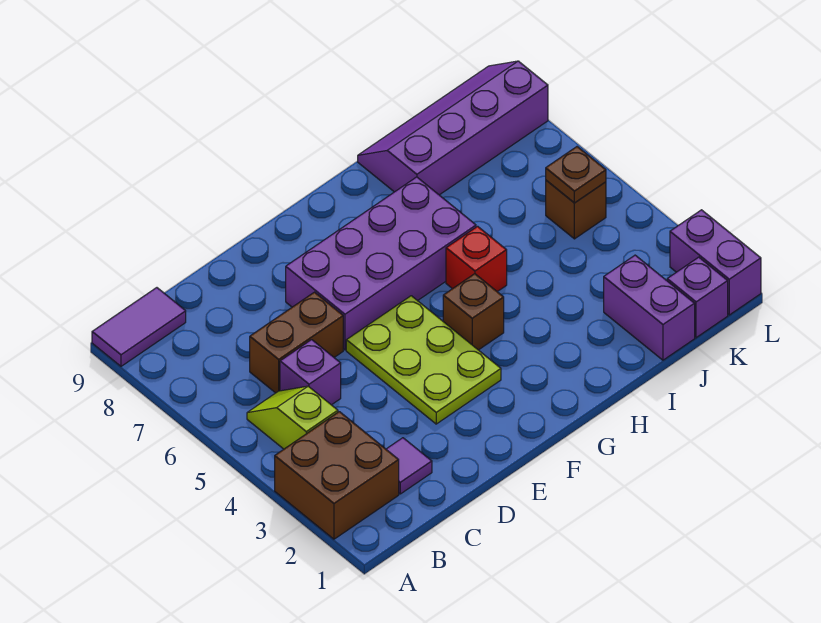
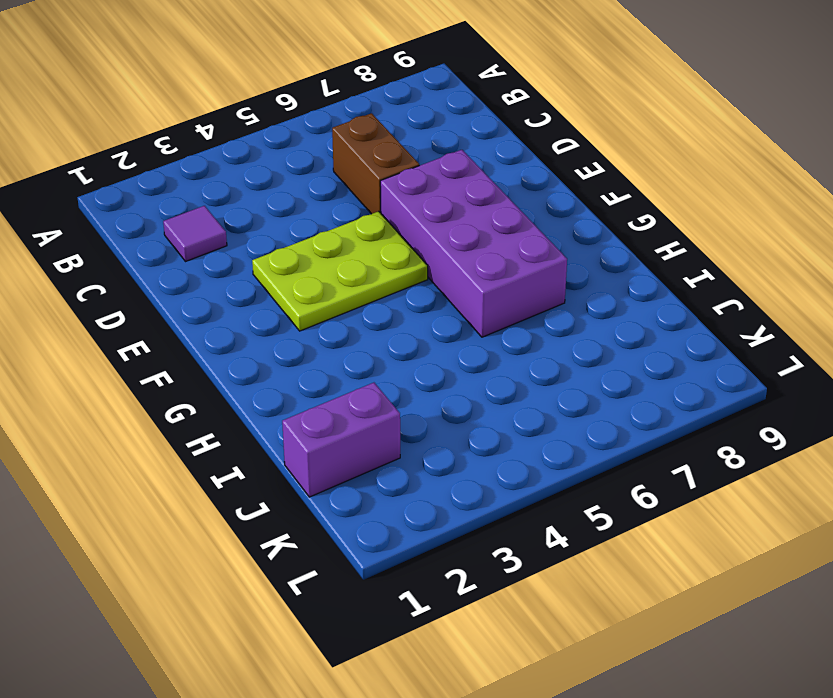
none -> brown brick A2:B3 level 1
none -> purple tile A9:B9 level 1
none -> lime slope B4:B5 level 1 top 4

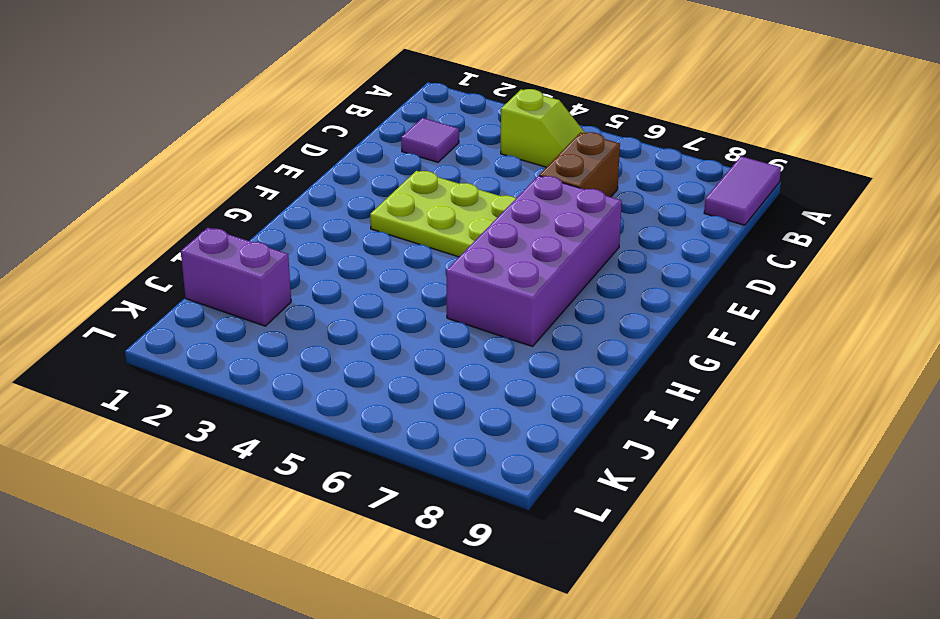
none -> brown brick A2:B3 level 1
none -> purple brick C5 level 1
none -> brown brick G4 level 1

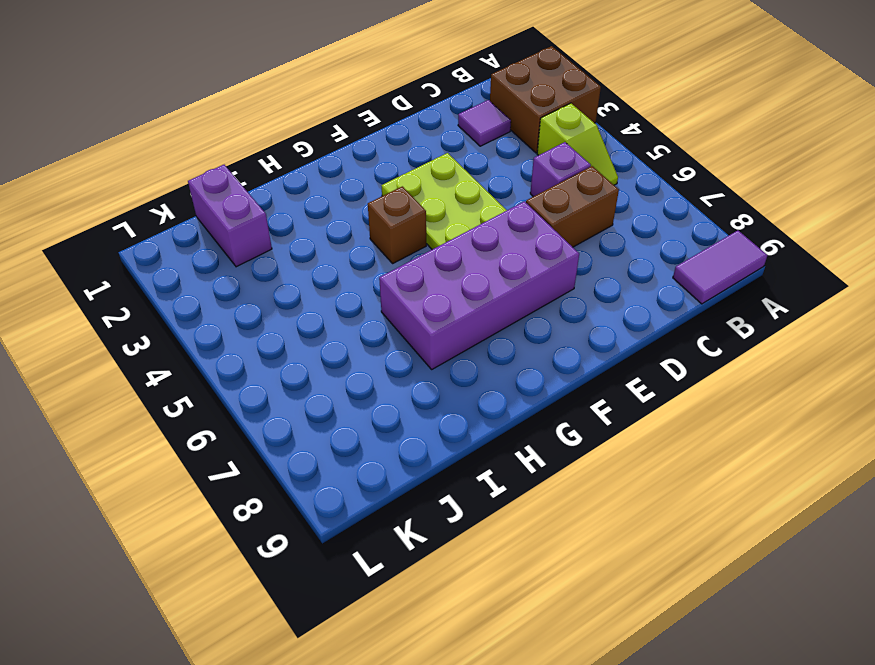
none -> red brick H5 level 1
none -> purple slope I8:L9 level 1 top 8
none -> purple brick K1 level 1

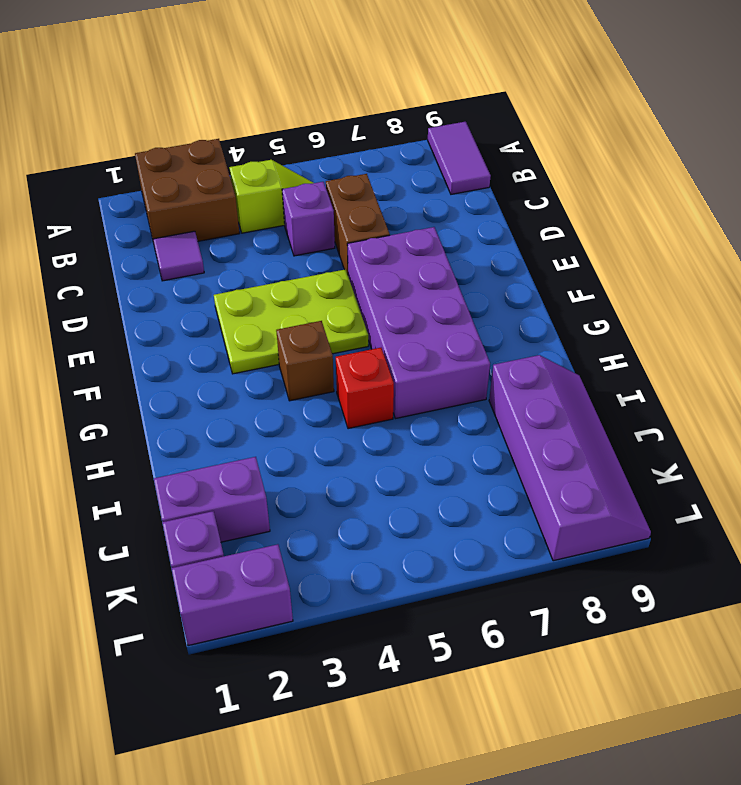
none -> brown brick K5 level 1
none -> brown plate K5 level 2

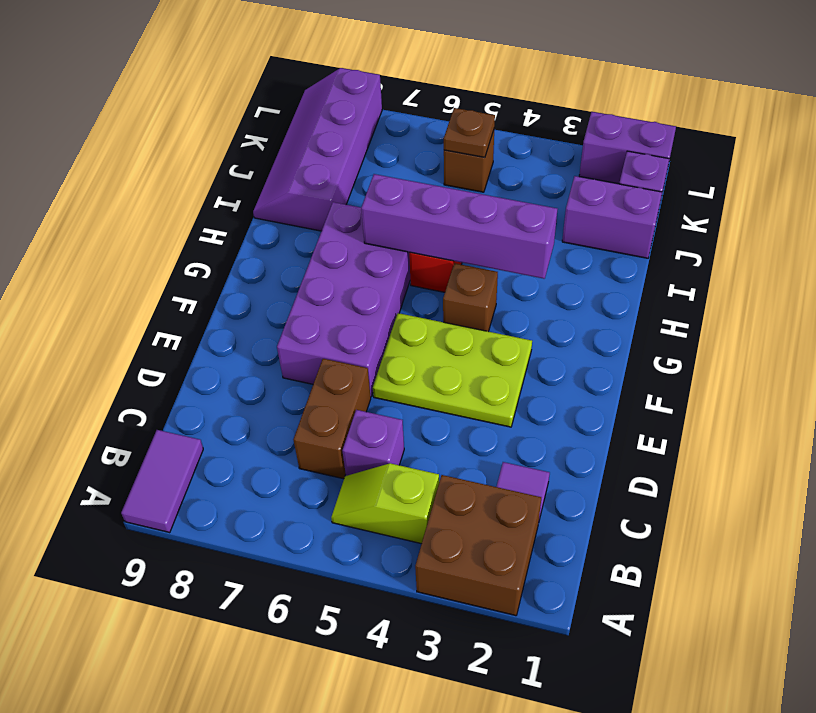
purple brick H3:H6 level 2 -> none

